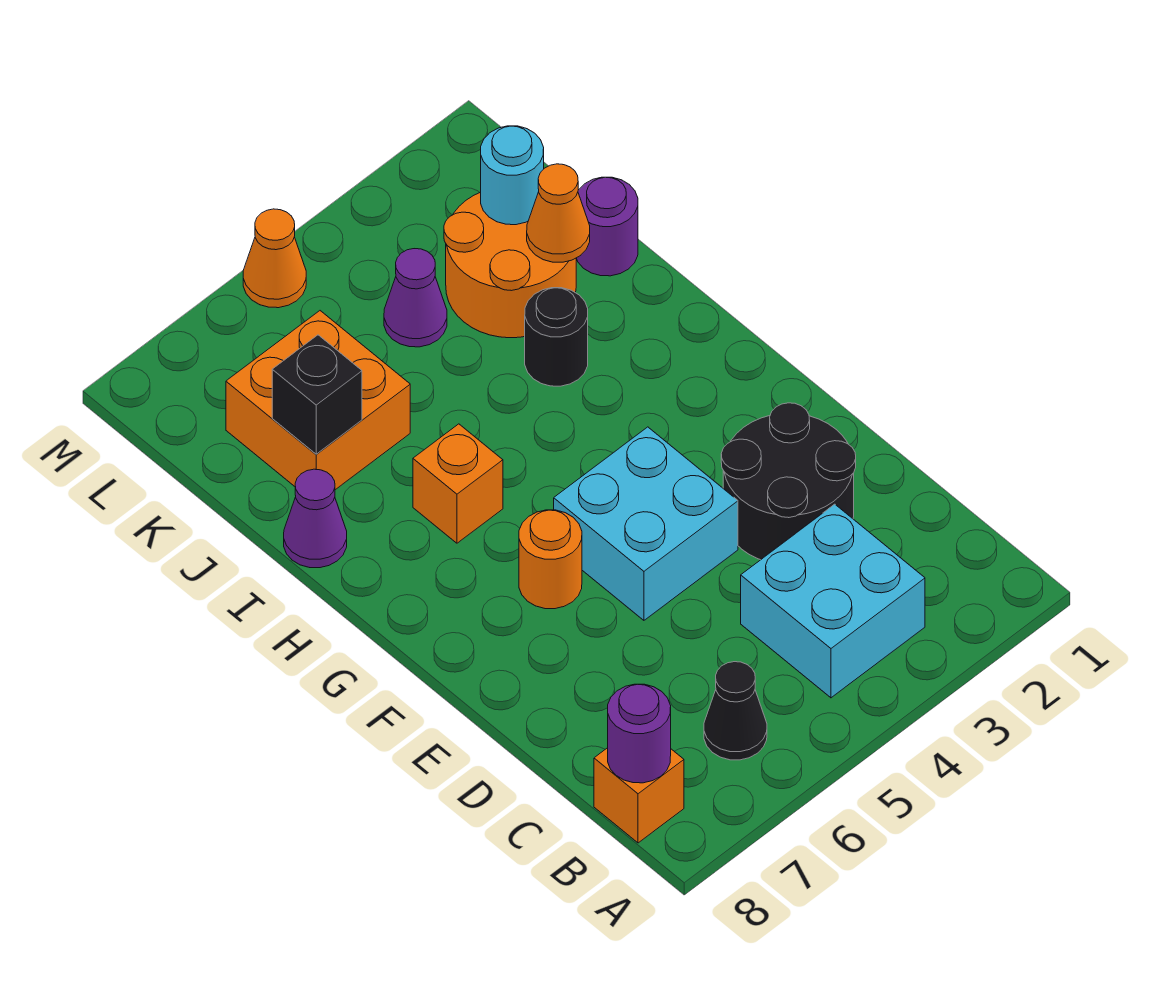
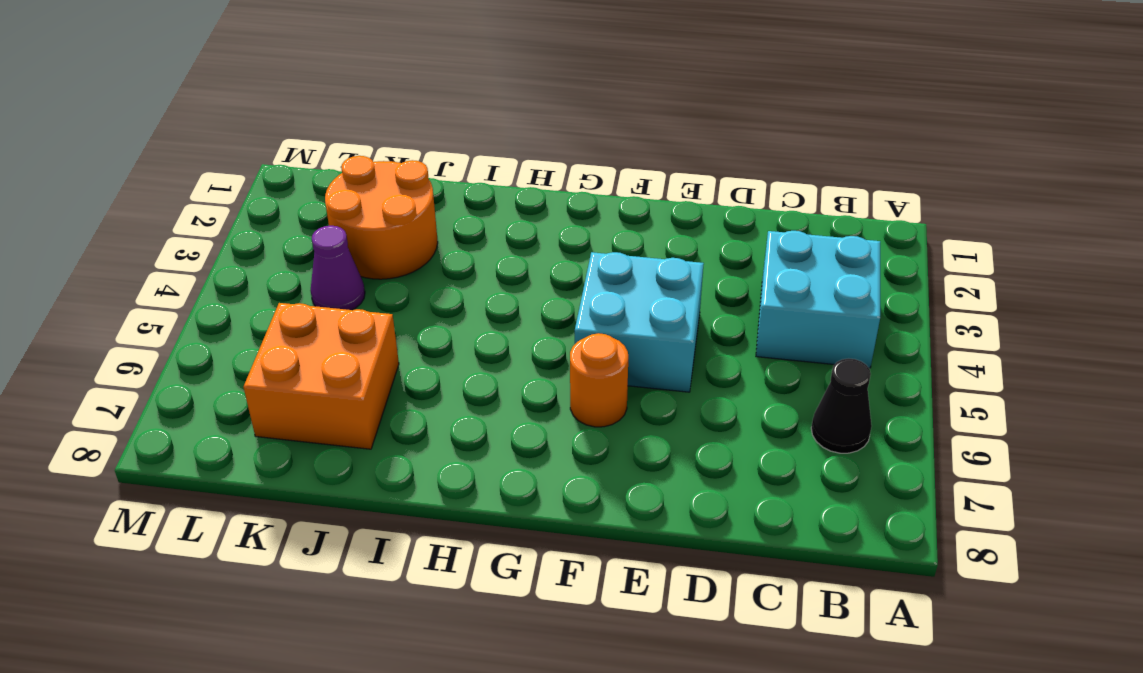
none -> orange brick B8 level 1
none -> black round brick D2:E3 level 1
none -> orange brick H6 level 1

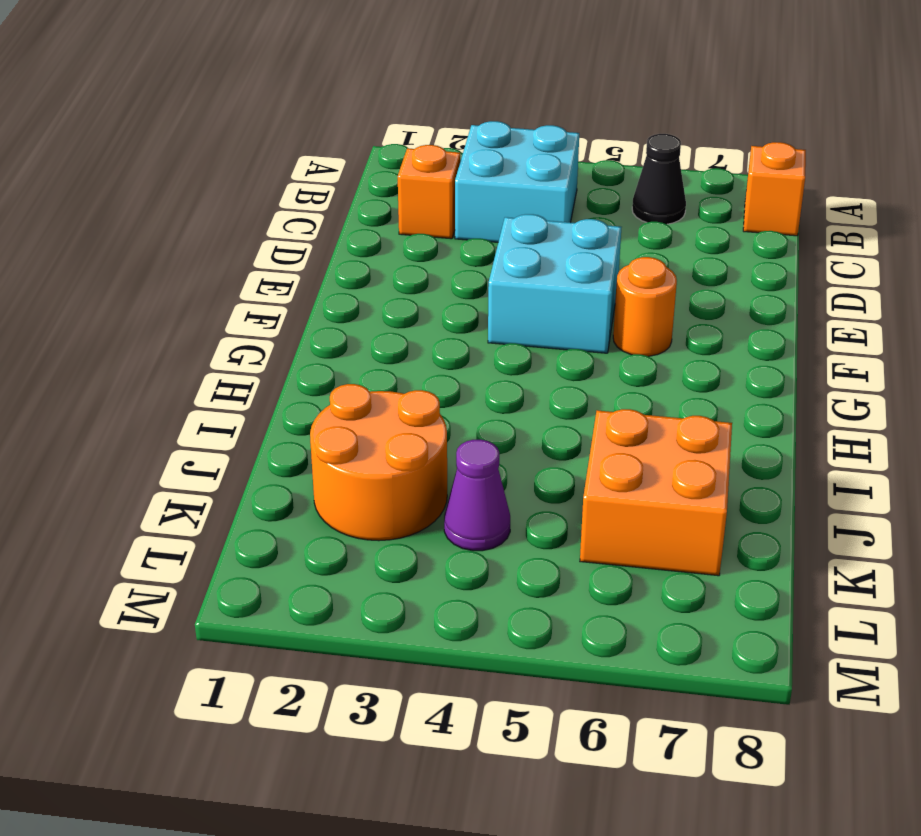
orange brick C2 level 1 -> orange brick H6 level 1
none -> black round brick D2:E3 level 1
none -> black round brick I3 level 1
none -> purple cone I8 level 1

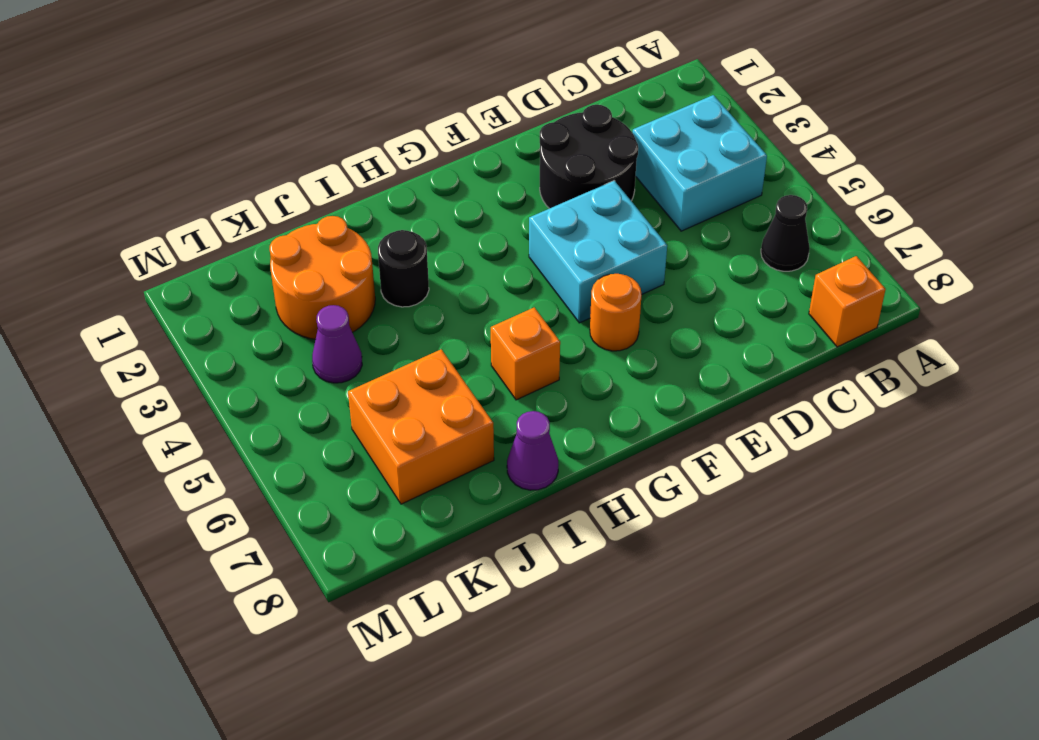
none -> purple round brick J1 level 1
none -> orange cone M5 level 1
none -> purple round brick B8 level 2

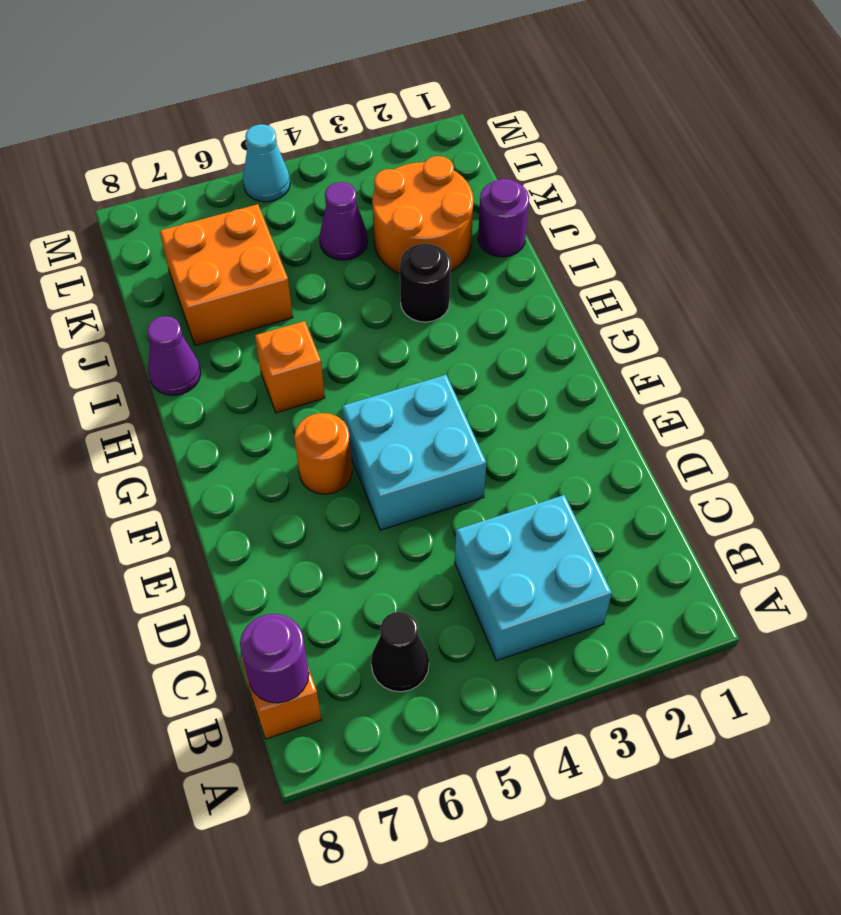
cyan cone M5 level 1 -> orange cone M5 level 1
none -> black round brick D2:E3 level 1
none -> orange cone J2 level 2
none -> black brick J7 level 2

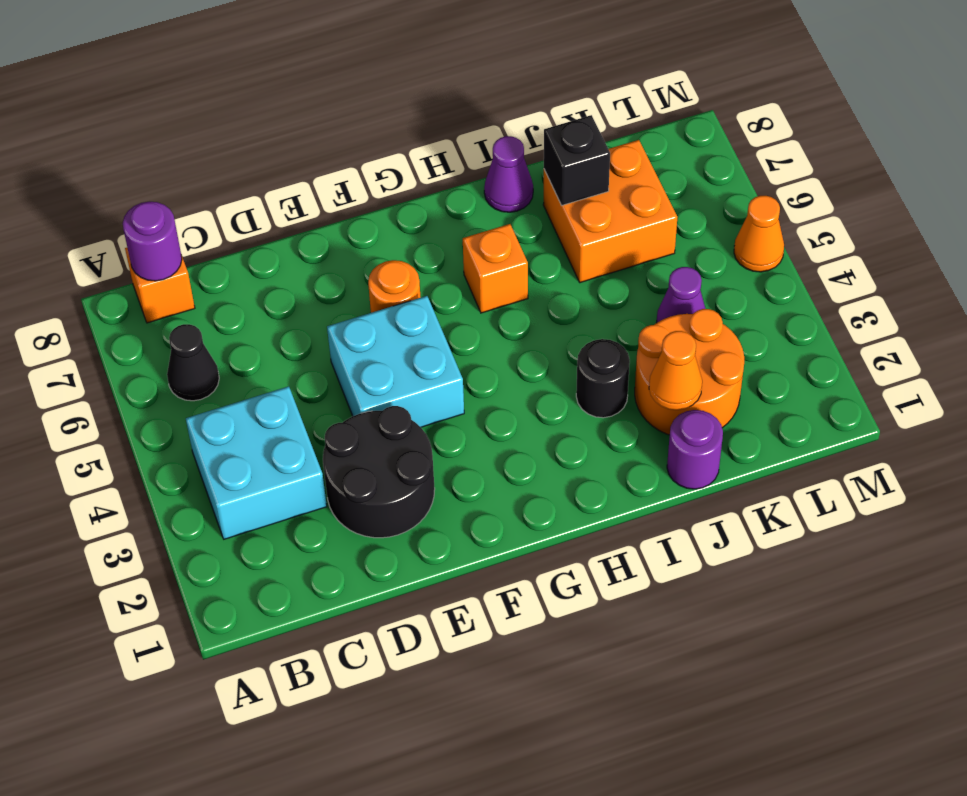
none -> cyan round brick K2 level 2

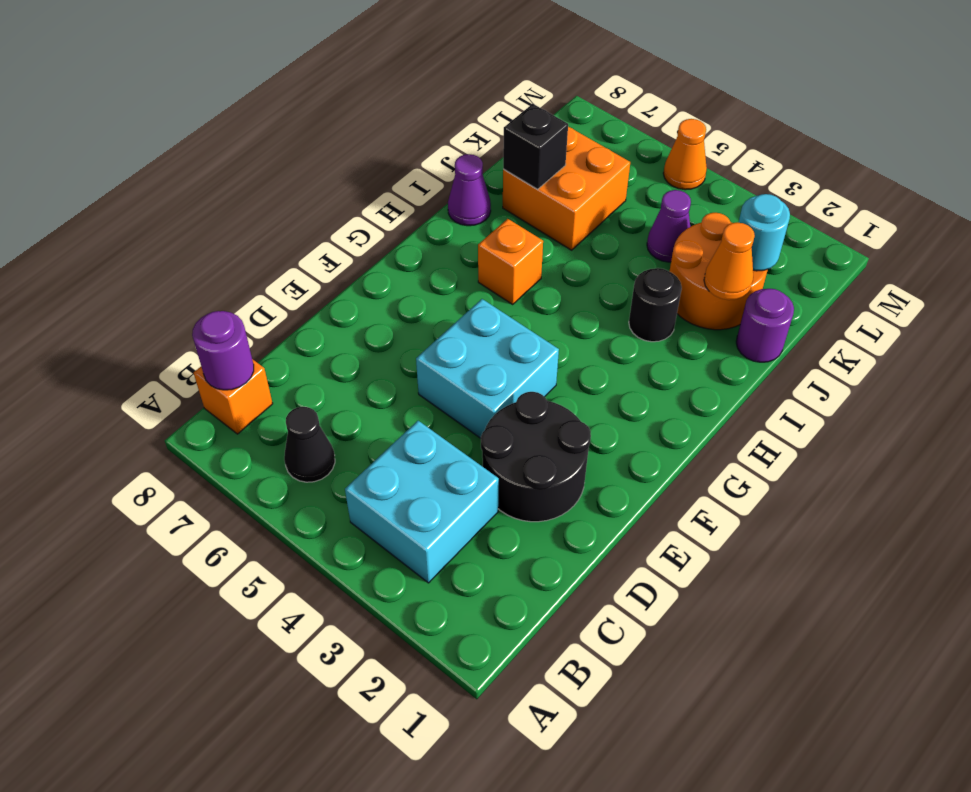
none -> orange round brick F6 level 1

